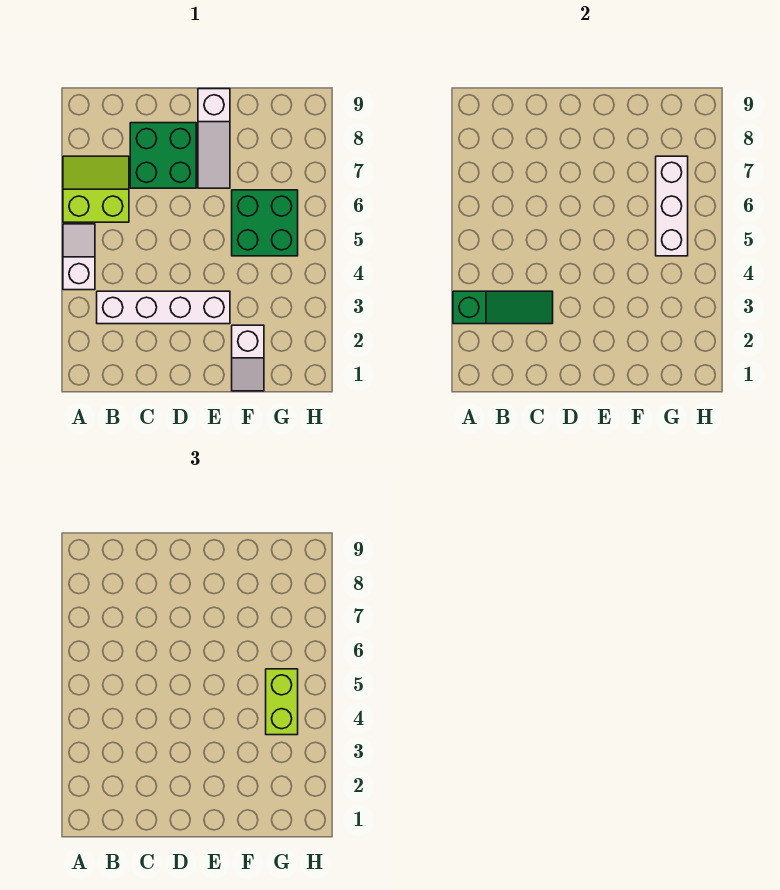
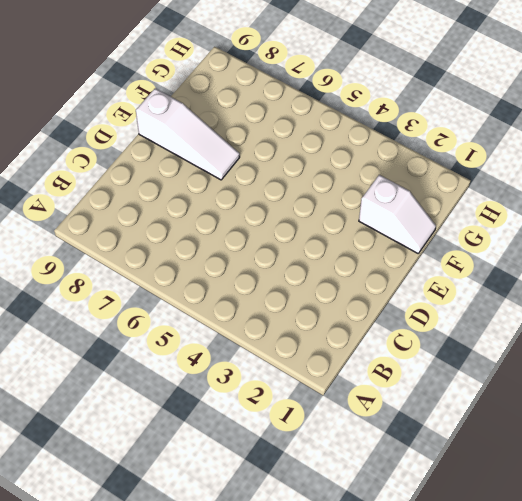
none -> white slope A4:A5 level 1 top 4
none -> lime slope A6:B7 level 1 top 6

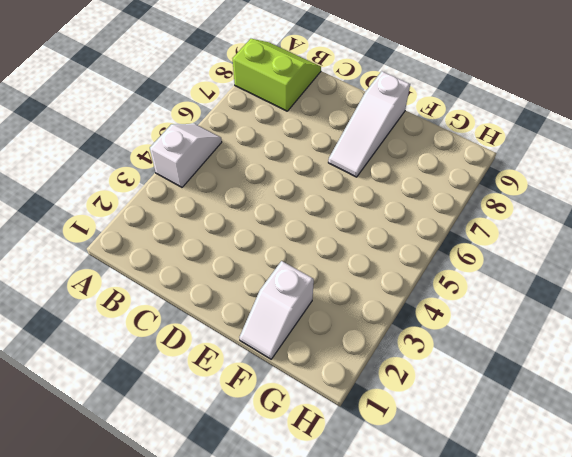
lime slope A8:B9 level 1 top 8 -> lime slope A6:B7 level 1 top 6
none -> white brick B3:E3 level 1
none -> green brick C7:D8 level 1

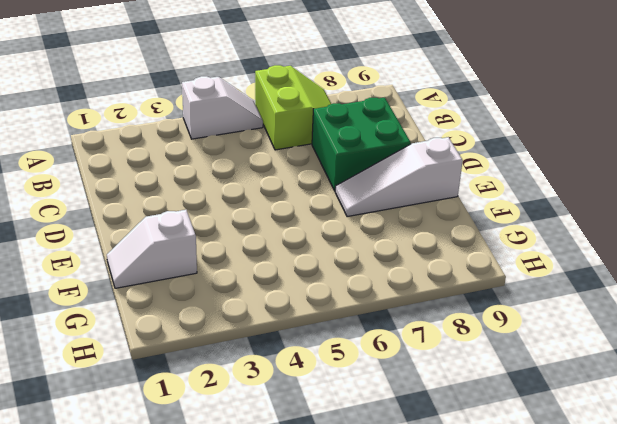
none -> white brick B3:E3 level 1
none -> green brick F5:G6 level 1

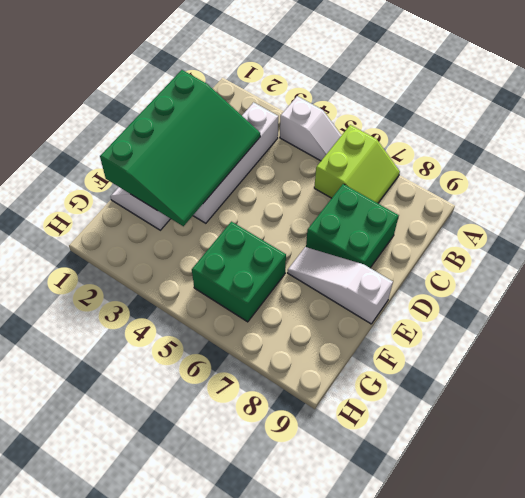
green slope C1:F3 level 2 top 1 -> green slope A3:C3 level 2 top A
none -> white brick G5:G7 level 2
none -> lime brick G4:G5 level 3

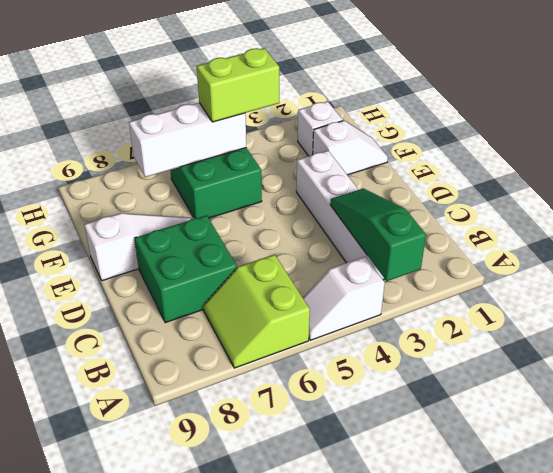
white brick G2 level 1 -> none

